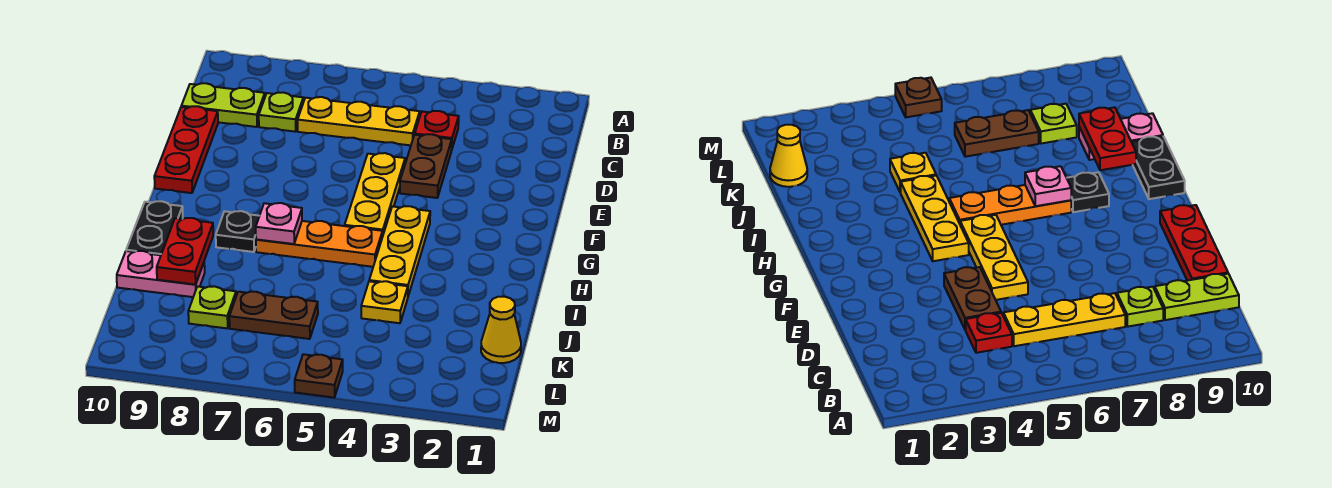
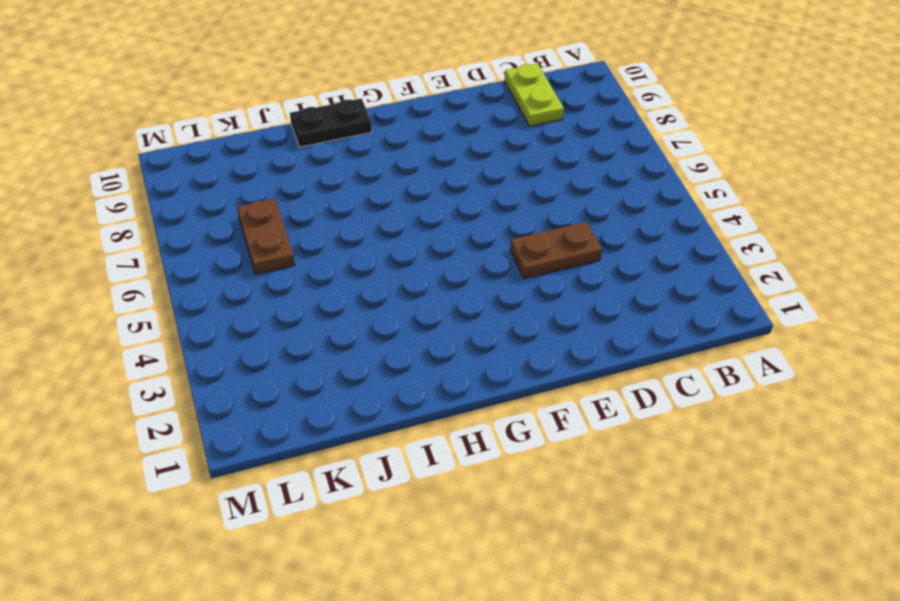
none -> red plate C4 level 1
none -> yellow plate C5:C7 level 1
none -> lime plate C8 level 1

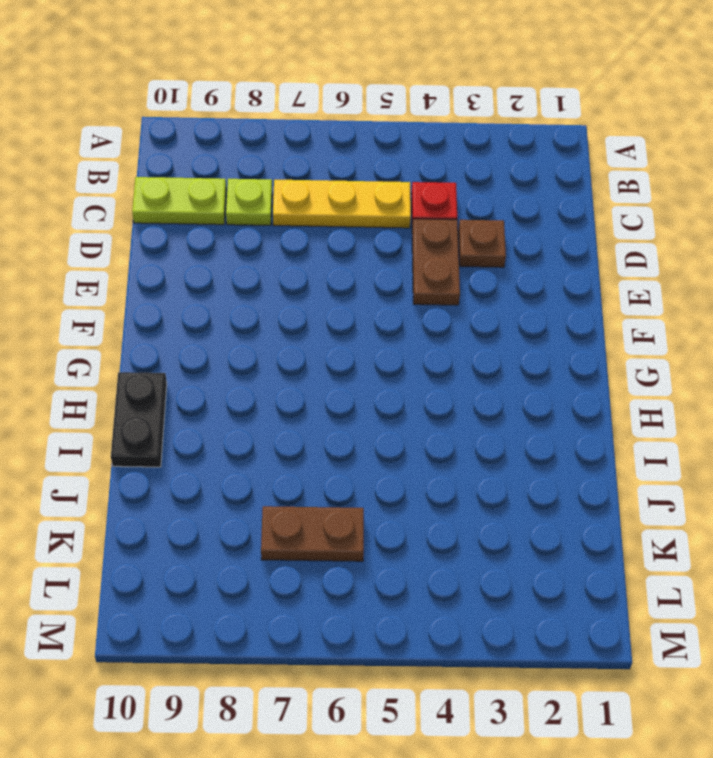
brown plate D3 level 1 -> brown plate M5 level 1
none -> red plate D10:F10 level 1
none -> yellow plate E5:G5 level 1
none -> yellow plate G4:I4 level 1

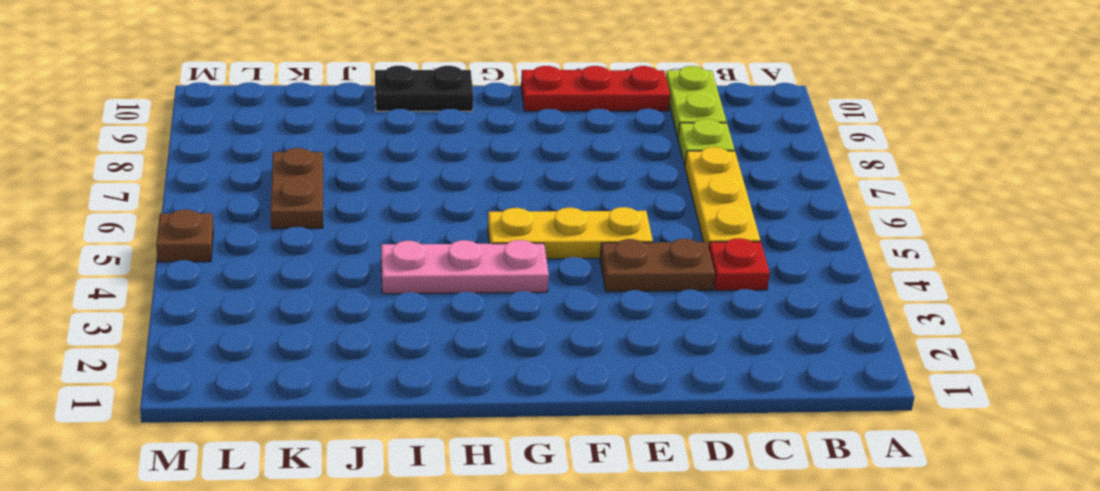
pink plate G4:I4 level 1 -> yellow plate G4:I4 level 1
none -> orange plate H5:H7 level 1
none -> black plate H8 level 1
none -> yellow plate J4 level 1

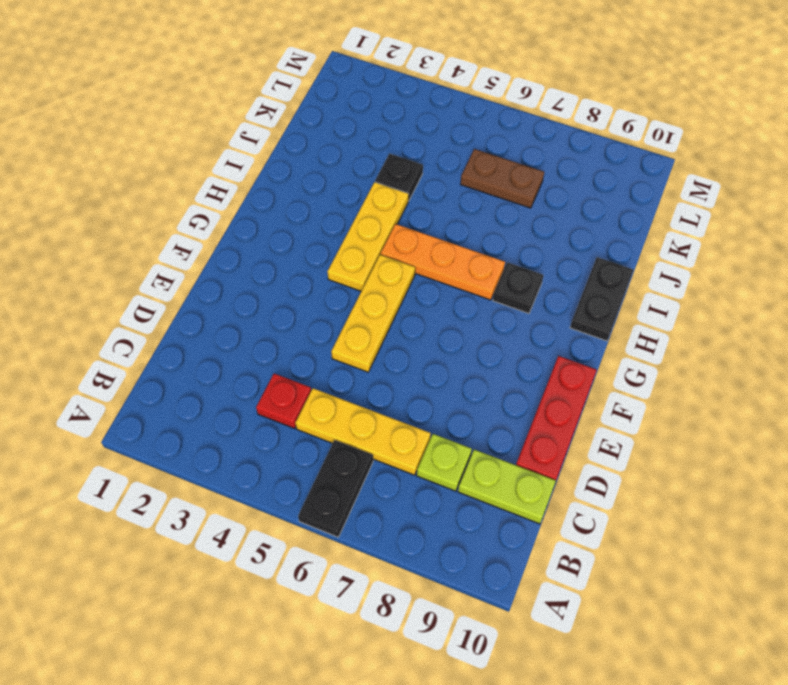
black plate A6:B6 level 1 -> none
black plate J4 level 1 -> yellow plate J4 level 1
none -> brown plate D4:E4 level 1
none -> pink plate J9:J10 level 1
none -> yellow cone K1 level 1

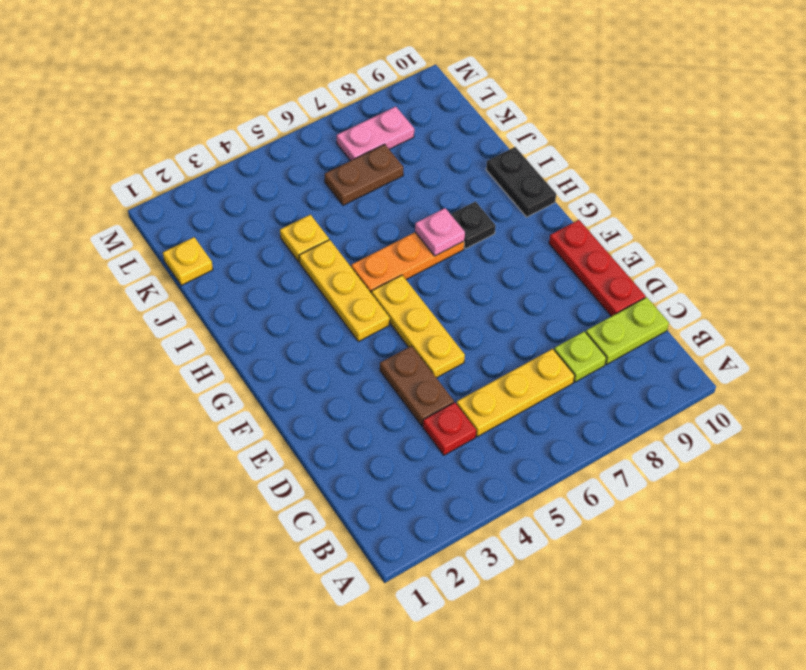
yellow plate K1 level 1 -> yellow cone K1 level 1
pink plate L7:L8 level 1 -> pink plate J9:J10 level 1
none -> lime plate K8 level 1
none -> brown plate M5 level 1
none -> red plate I9:J9 level 2

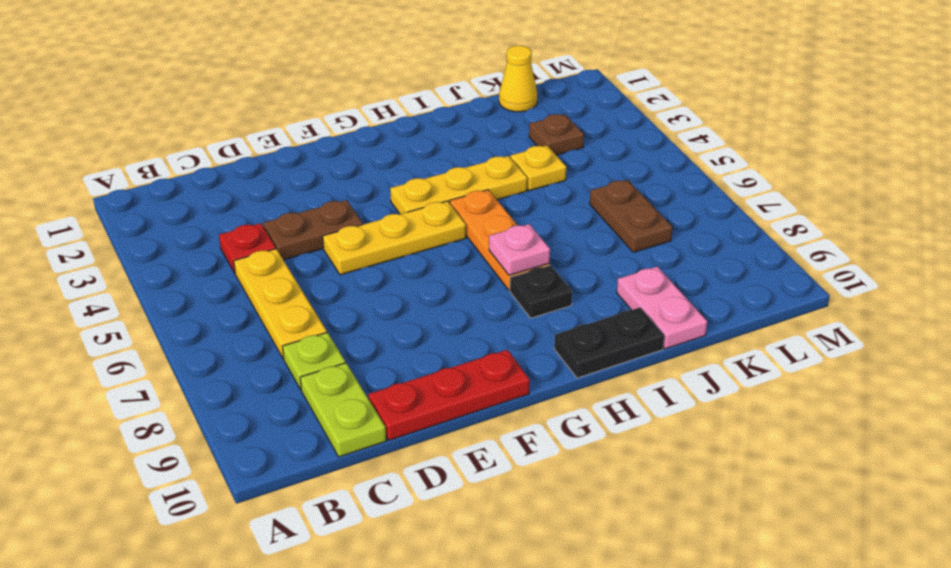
brown plate K3 level 1 -> brown plate M5 level 1
none -> lime plate K8 level 1
none -> red plate I9:J9 level 2

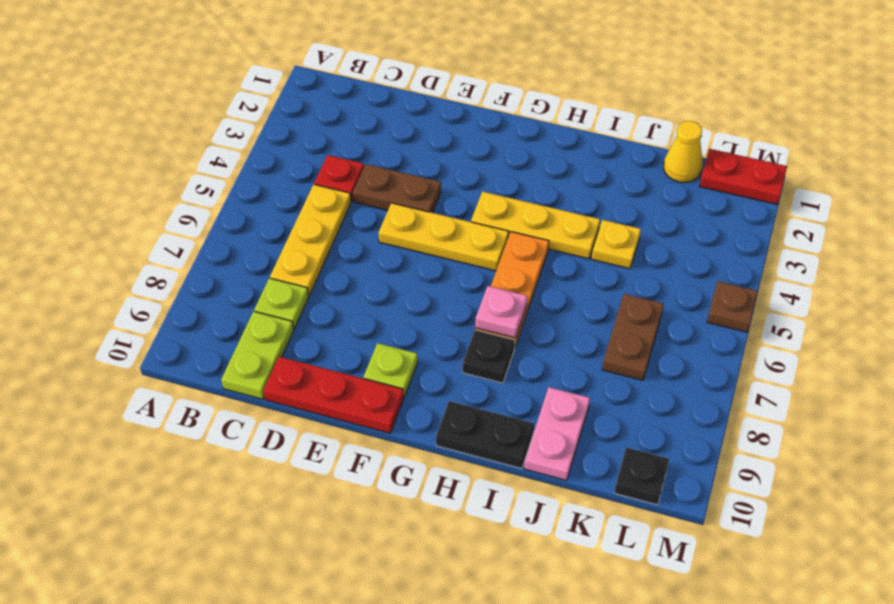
lime plate F9 level 1 -> lime plate K8 level 1
red plate L1:M1 level 1 -> red plate I9:J9 level 2
black plate L10 level 1 -> none

